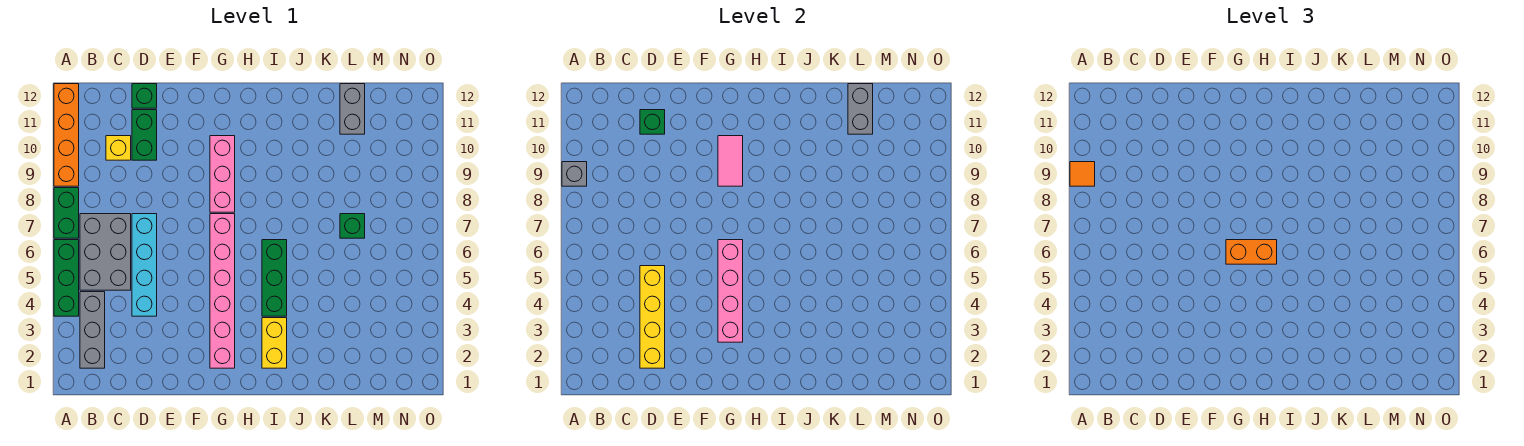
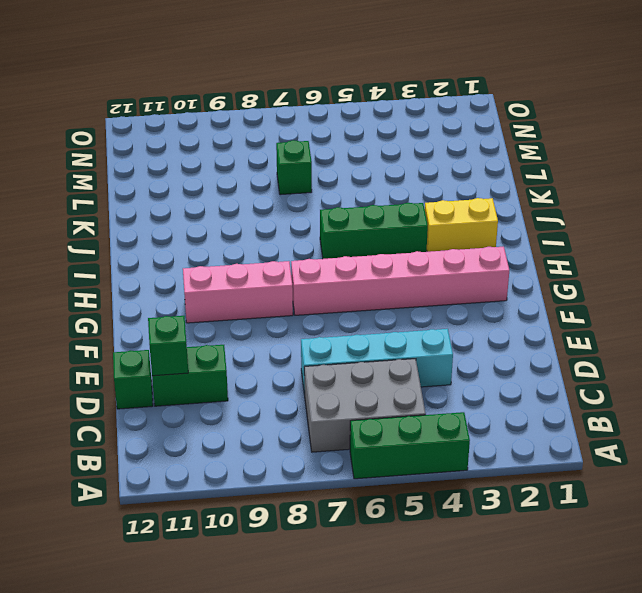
none -> green brick A7:A8 level 1
none -> orange brick A9:A12 level 1
none -> grey brick B2:B4 level 1

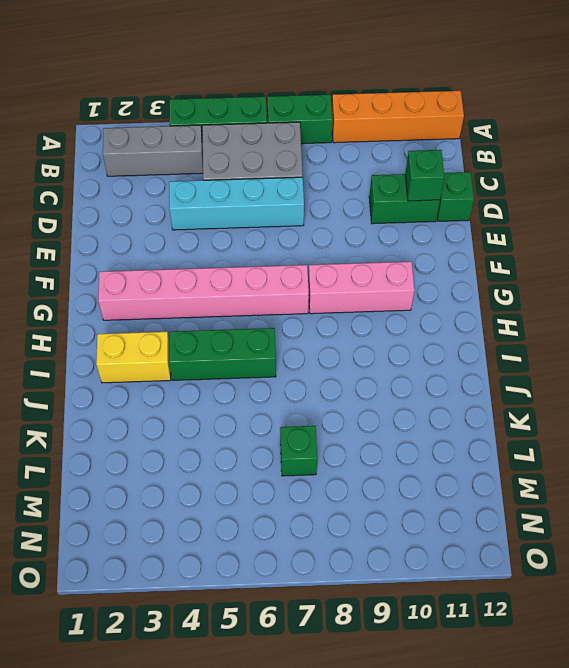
none -> yellow brick C10 level 1
none -> grey brick L11:L12 level 1
none -> grey brick A9 level 2

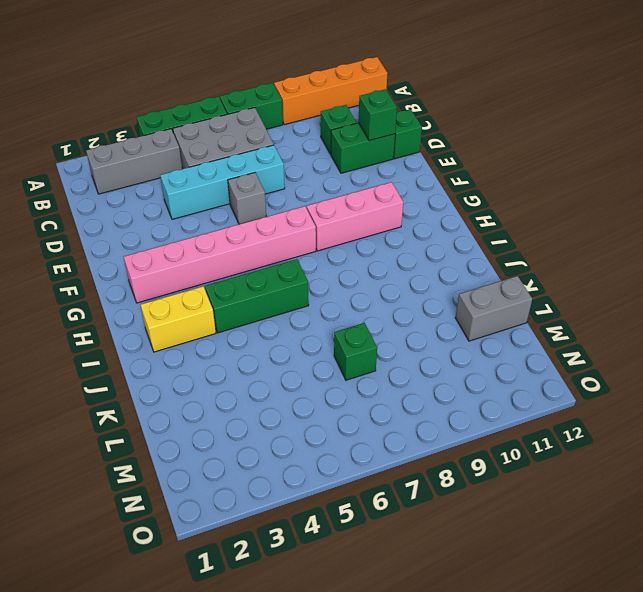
green brick C10 level 1 -> yellow brick C10 level 1
grey brick E6 level 1 -> grey brick A9 level 2
none -> yellow brick D2:D5 level 2
none -> pink brick G3:G6 level 2
none -> pink tile G9:G10 level 2

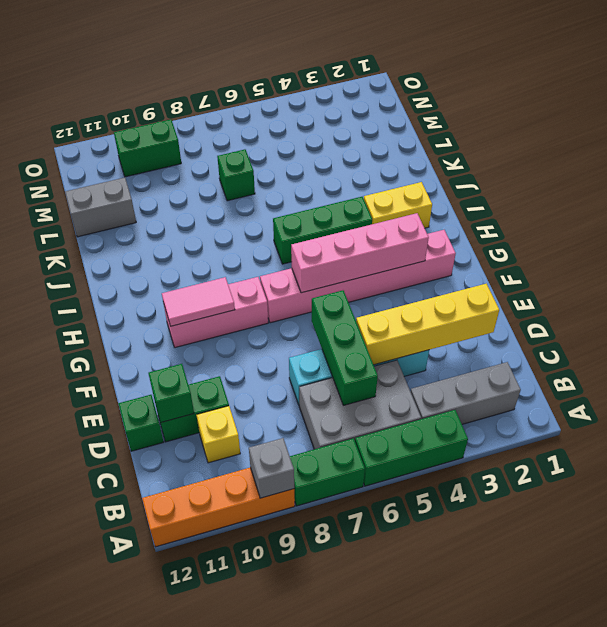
green brick C6:E6 level 2 -> none
green brick N9:N10 level 1 -> none
none -> grey brick L11:L12 level 2
none -> orange tile A9 level 3
none -> orange brick G6:H6 level 3

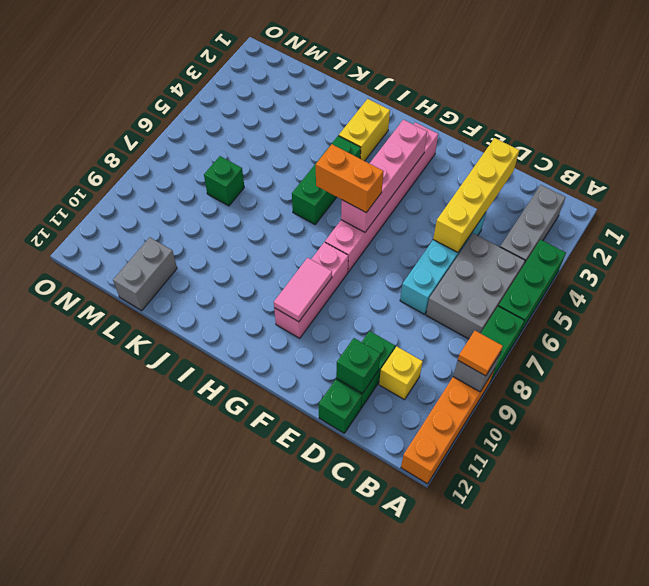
none -> grey brick L11:L12 level 2

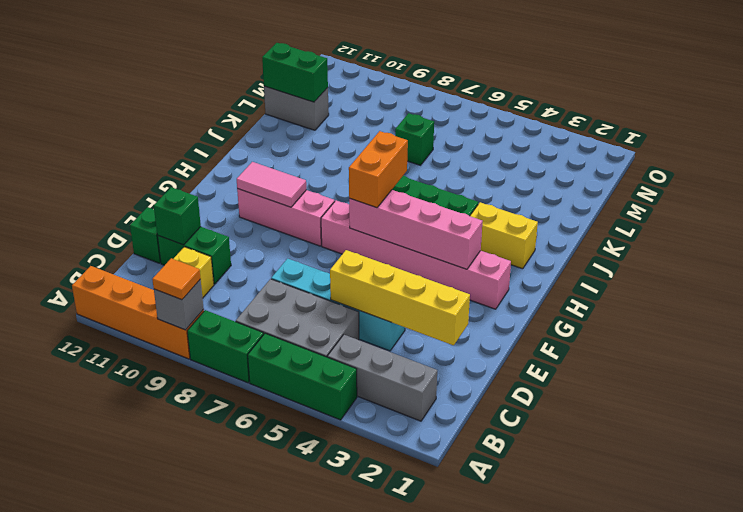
green brick L11:L12 level 2 -> grey brick L11:L12 level 2

